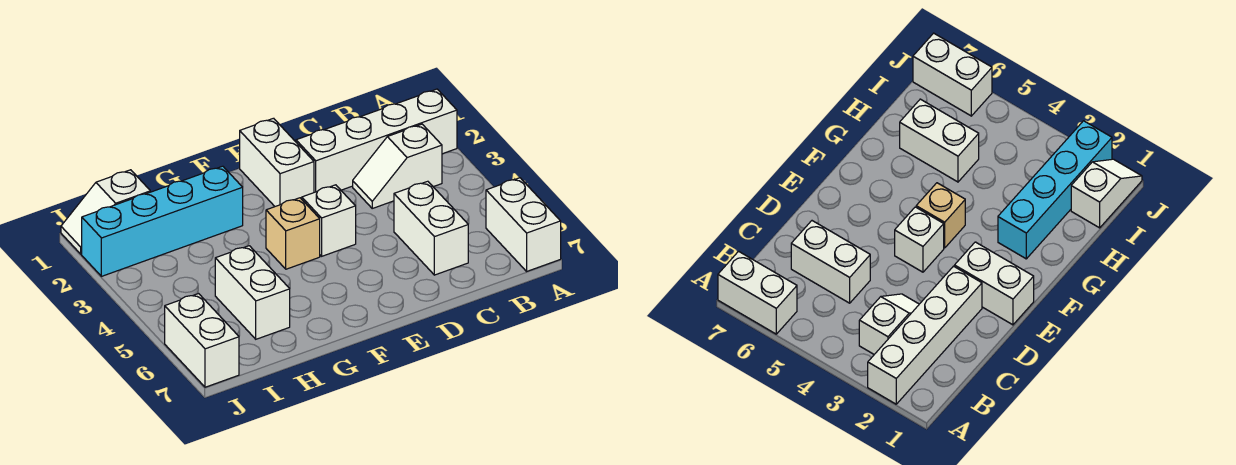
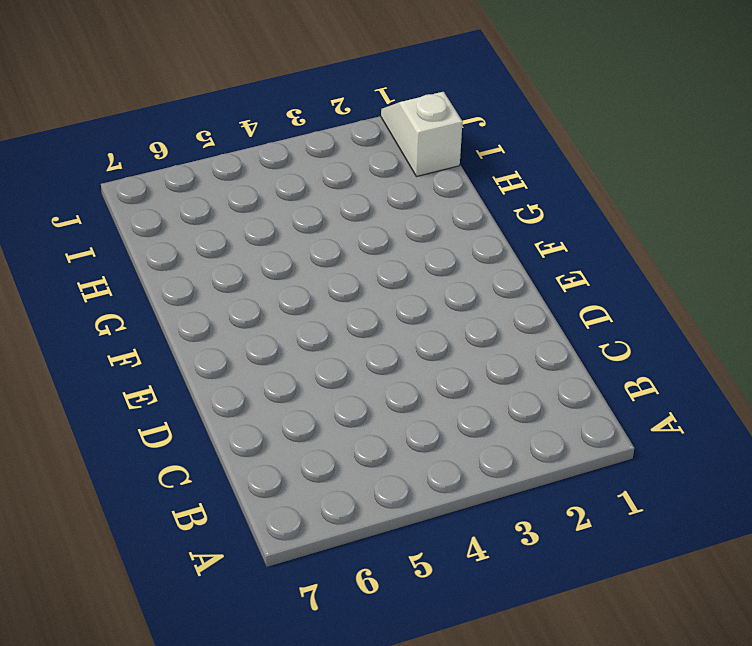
none -> white brick A2:D2 level 1
none -> white brick A6:A7 level 1

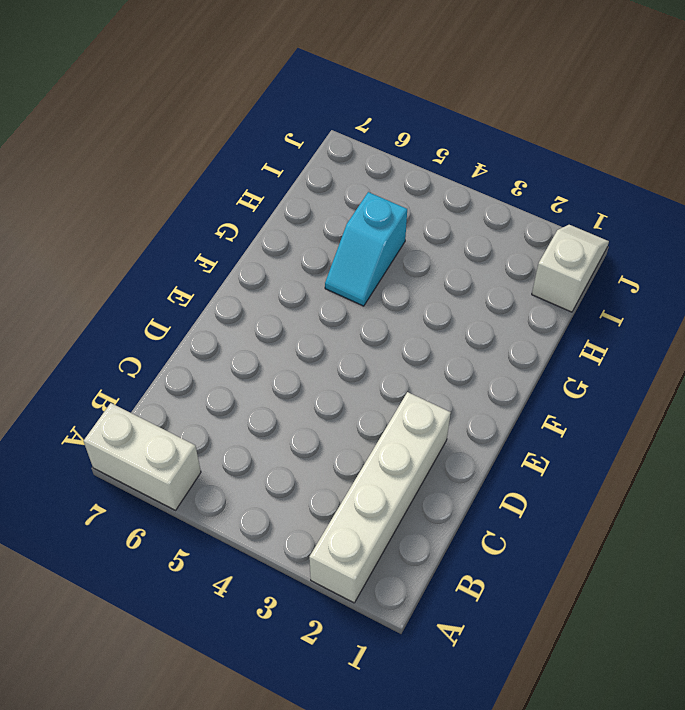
cyan slope G5:H5 level 1 top H -> white brick H5:H6 level 1
none -> white slope B3:C3 level 1 top B
none -> white brick C5:C6 level 1

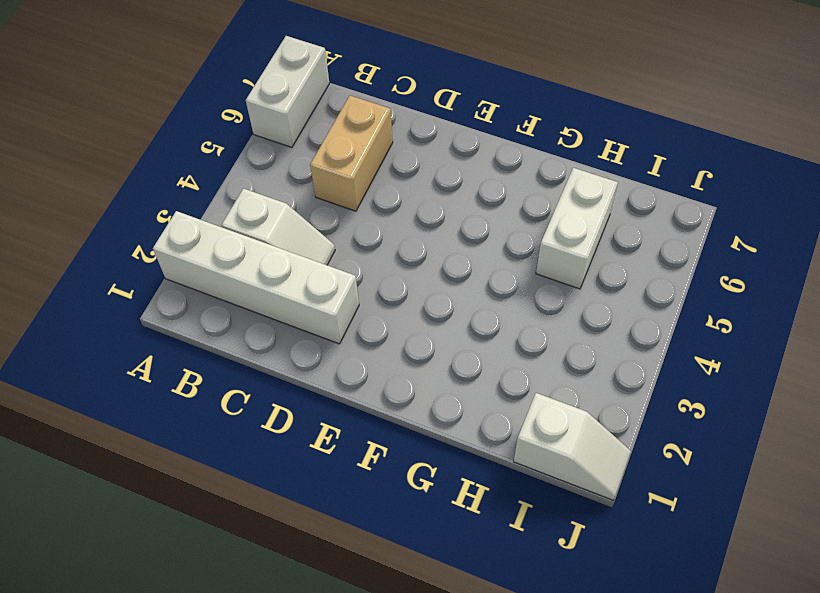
tan brick C5:C6 level 1 -> white brick C5:C6 level 1
none -> white brick E1:E2 level 1
none -> white brick E4 level 1

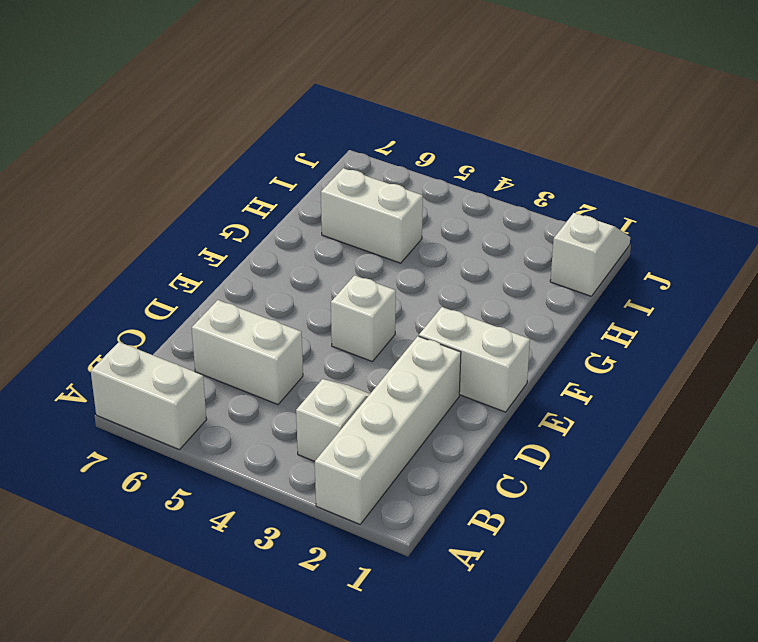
none -> tan brick F4 level 1
none -> cyan brick G2:J2 level 1

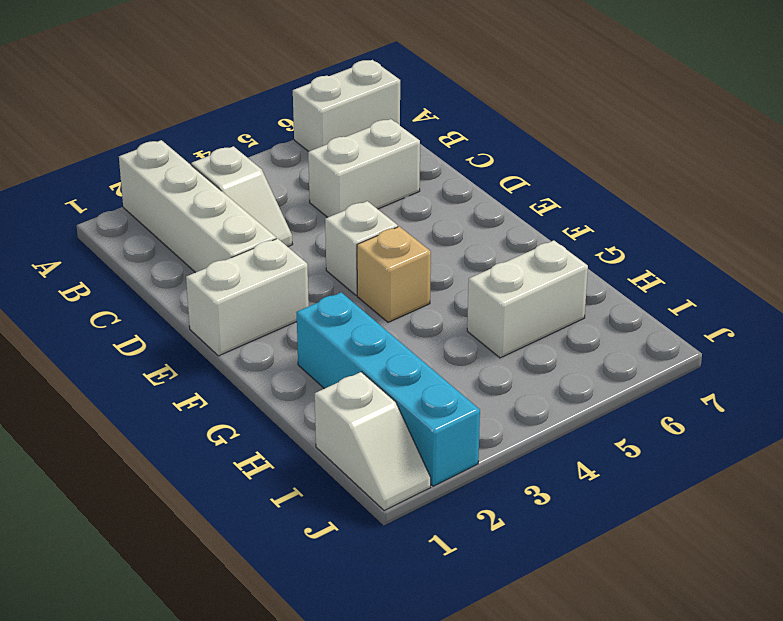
none -> white brick J6:J7 level 1

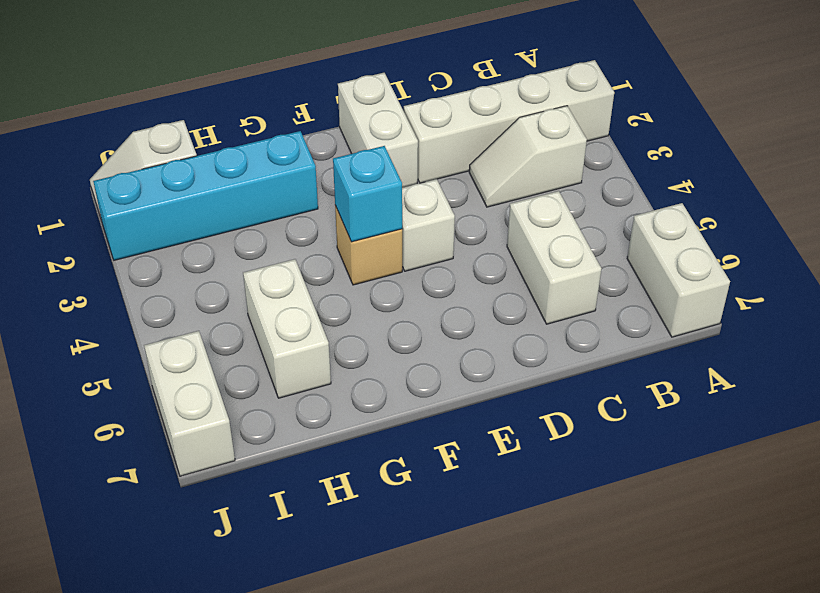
cyan brick F4 level 2 -> none

